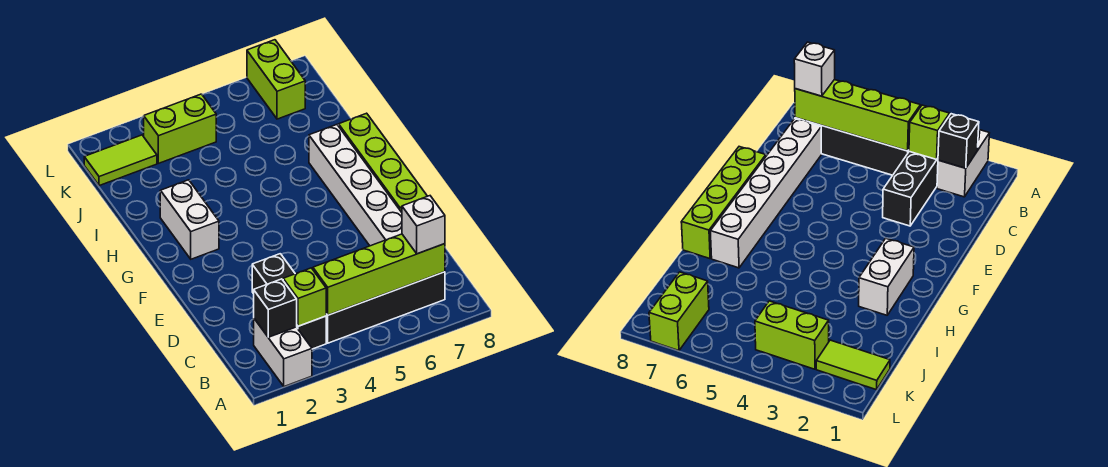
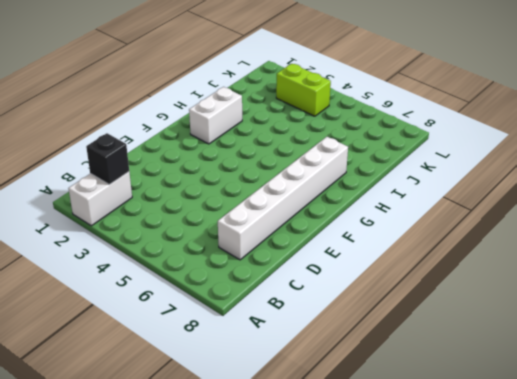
none -> black brick B3:D3 level 1
none -> black brick B4:B7 level 1
none -> lime brick E8:H8 level 1

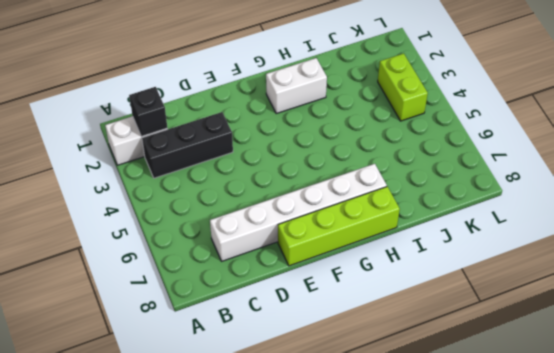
none -> black brick B4:B7 level 1
none -> lime tile K1:K2 level 1
none -> lime brick K7:L7 level 1

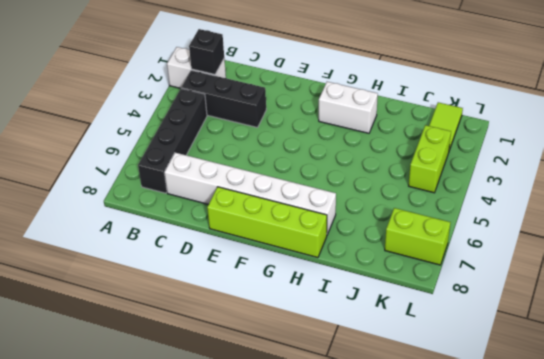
none -> lime brick B3 level 2
none -> lime brick B4:B7 level 2
none -> white brick B7 level 3

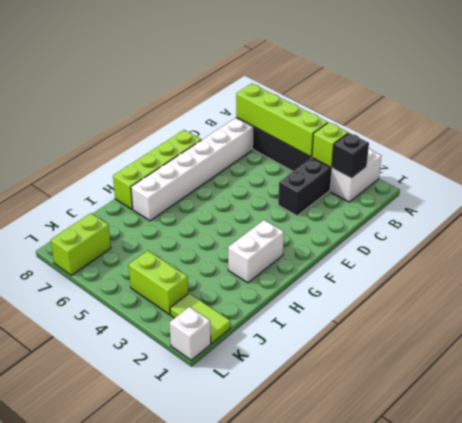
white brick L1 level 1 -> white brick B7 level 3

